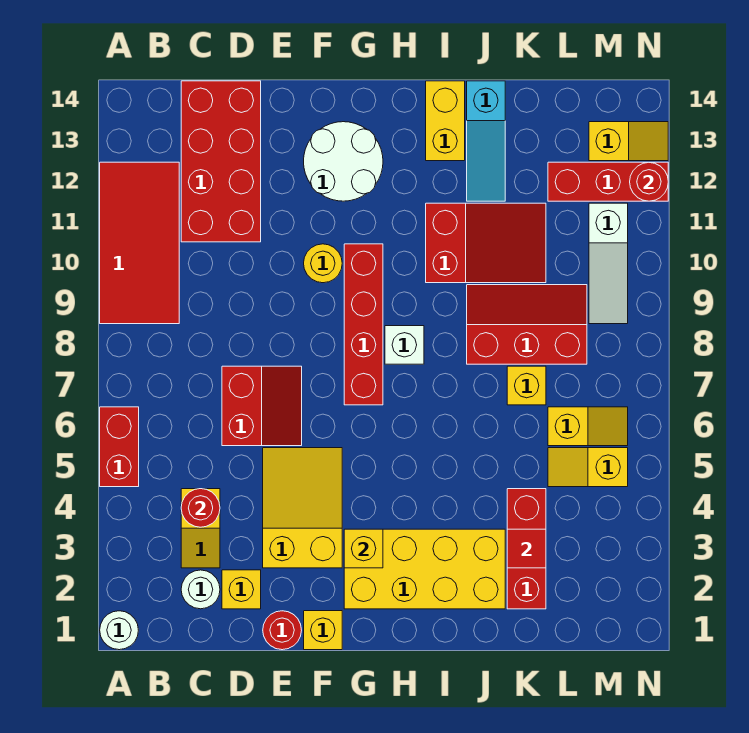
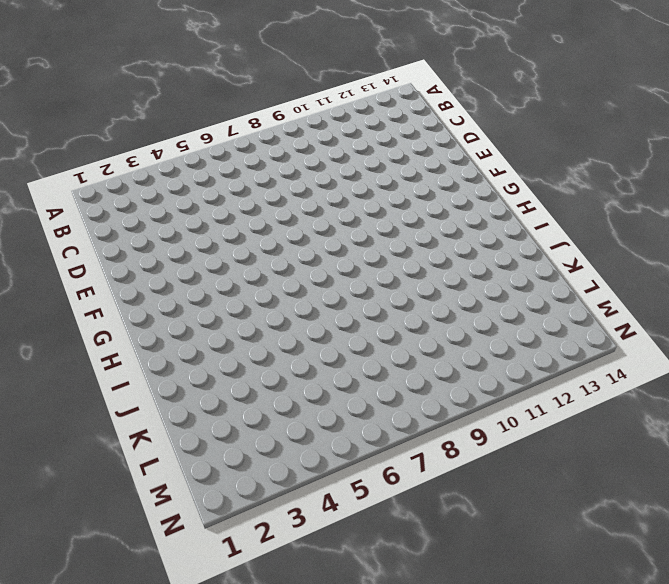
none -> white round brick A1 level 1
none -> red brick A5:A6 level 1
none -> red tile A9:B12 level 1
none -> white round brick C2 level 1

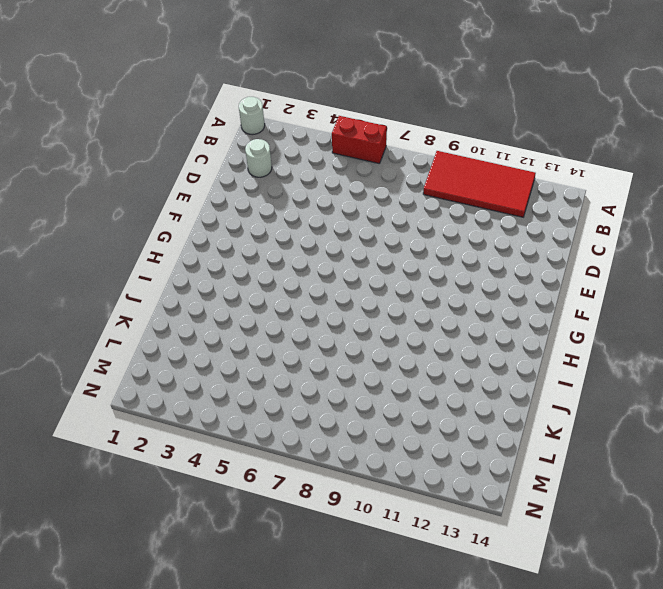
none -> yellow slope C3:C4 level 1 top 4
none -> red brick C11:D14 level 1
none -> yellow brick D2 level 1
none -> red slope D6:E7 level 1 top D

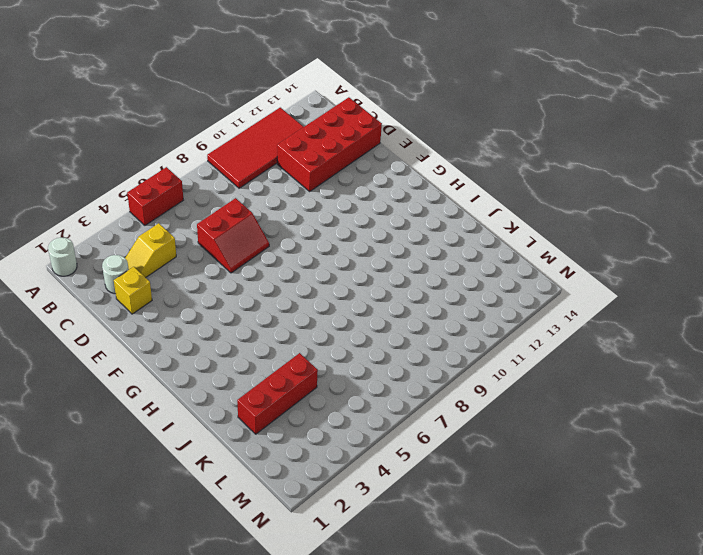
none -> red round brick E1 level 1
none -> yellow slope E3:F5 level 1 top 3
none -> yellow brick F1 level 1
none -> yellow round brick F10 level 1

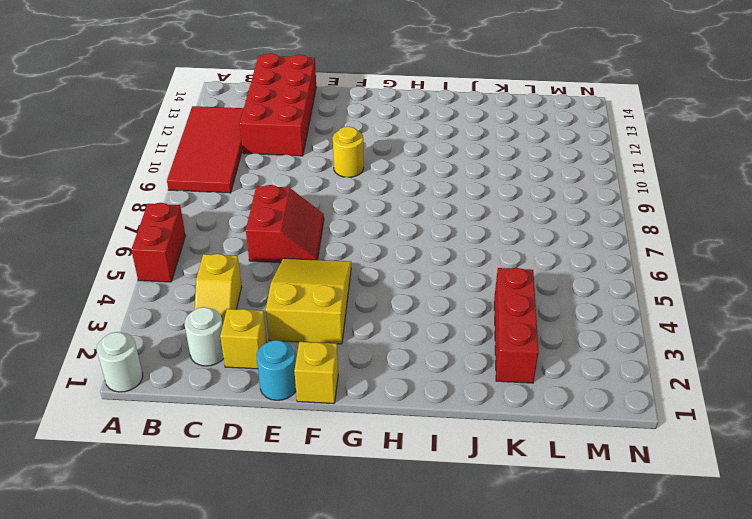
cyan round brick E1 level 1 -> red round brick E1 level 1
none -> white round brick F12:G13 level 1
none -> yellow brick G2:J3 level 1
none -> red brick G7:G10 level 1
none -> white brick H8 level 1

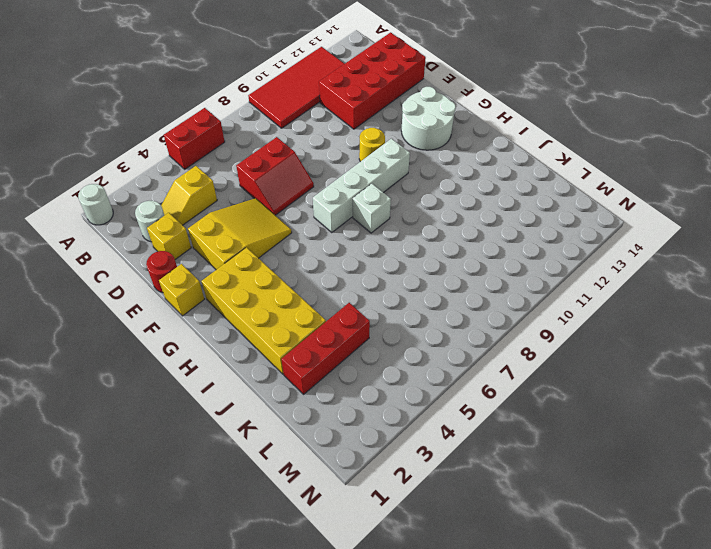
white brick G7:G10 level 1 -> red brick G7:G10 level 1
none -> red slope I10:K11 level 1 top I
none -> yellow brick I13:I14 level 1
none -> red slope J8:L9 level 1 top 8
none -> cyan slope J12:J14 level 1 top 14

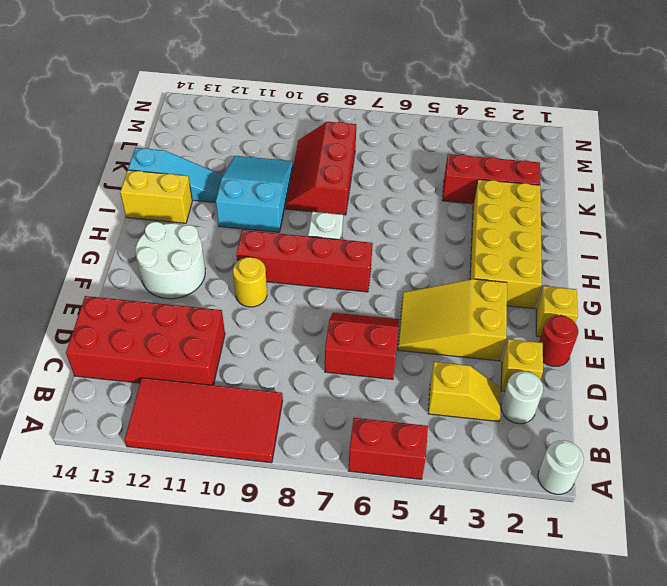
cyan slope I10:K11 level 1 top I -> red slope I10:K11 level 1 top I
none -> yellow brick K7 level 1
none -> yellow slope L5:M5 level 1 top M
none -> yellow slope L6:M6 level 1 top L
none -> red brick L12:N12 level 1

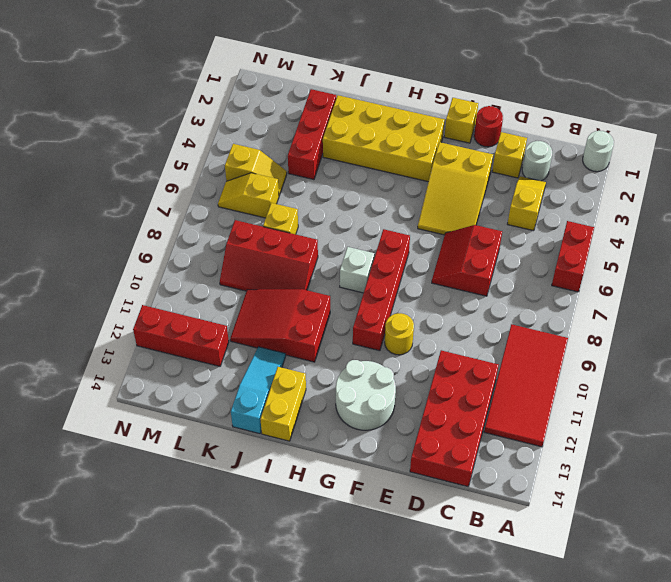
none -> white slope M9:M11 level 1 top 11
none -> yellow slope M13:N13 level 1 top M
none -> red round brick C4 level 2
none -> yellow brick G3 level 2

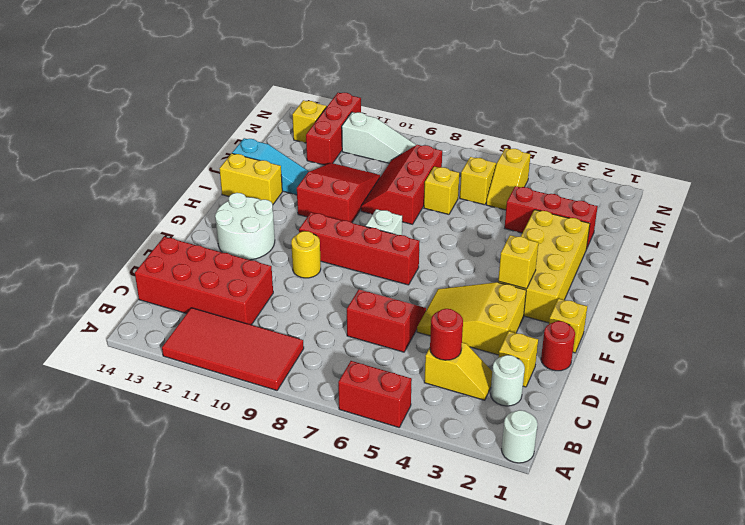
none -> red tile K3 level 2
none -> red round brick N12 level 2

